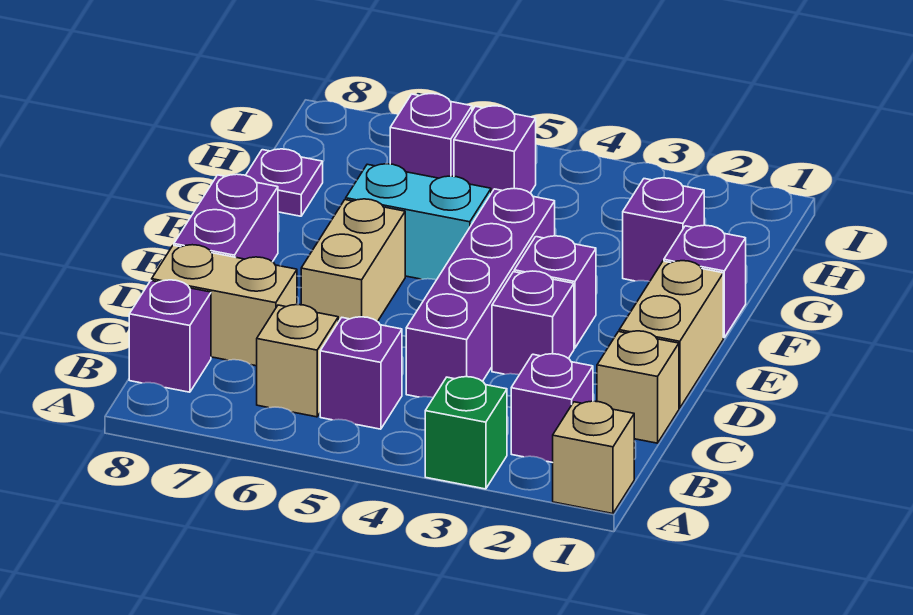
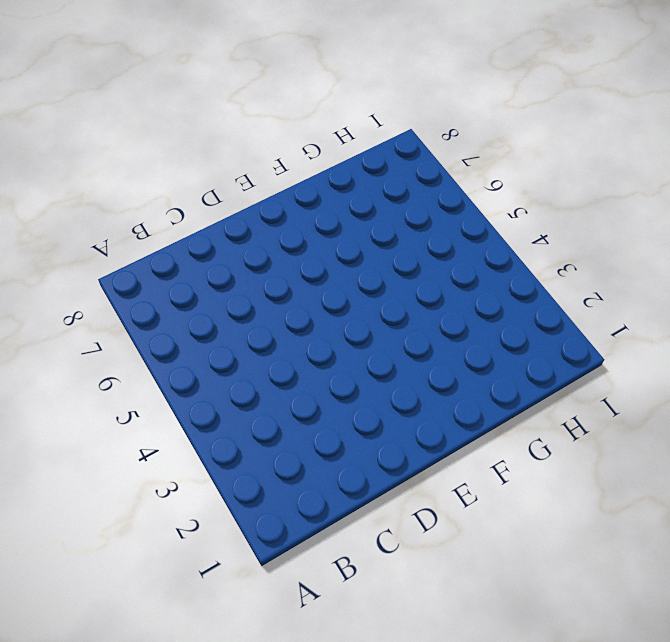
none -> tan brick A1 level 1
none -> green brick A3 level 1
none -> purple brick B2 level 1

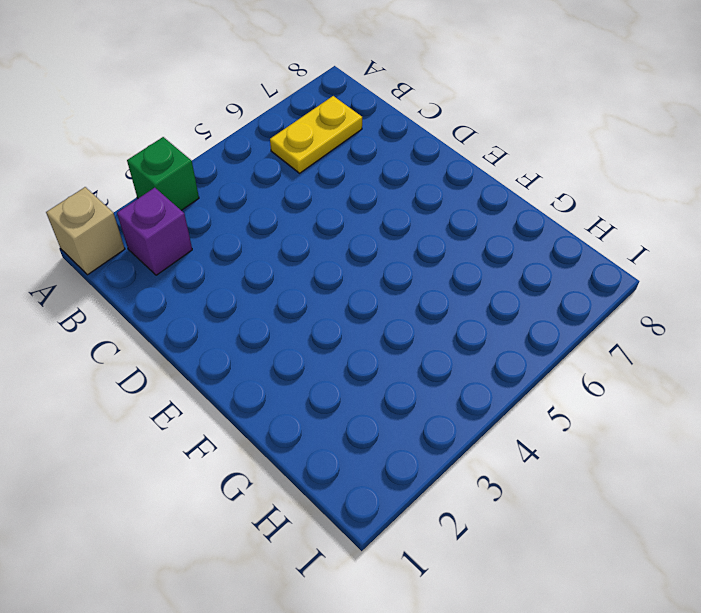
yellow plate B6:B7 level 1 -> tan brick B6 level 1
none -> purple brick B5 level 1
none -> purple brick B8 level 1
none -> tan brick C1 level 1

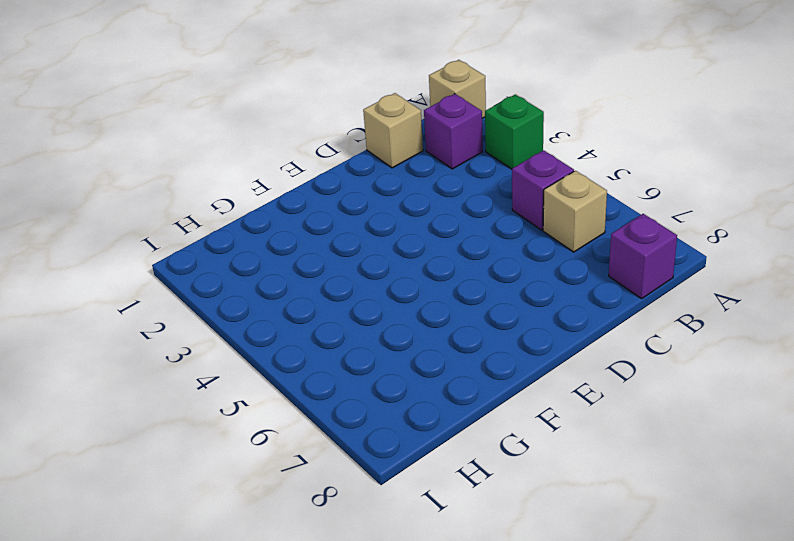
none -> purple brick C4:F4 level 1
none -> tan brick C7:C8 level 1
none -> tan brick D1:E1 level 1

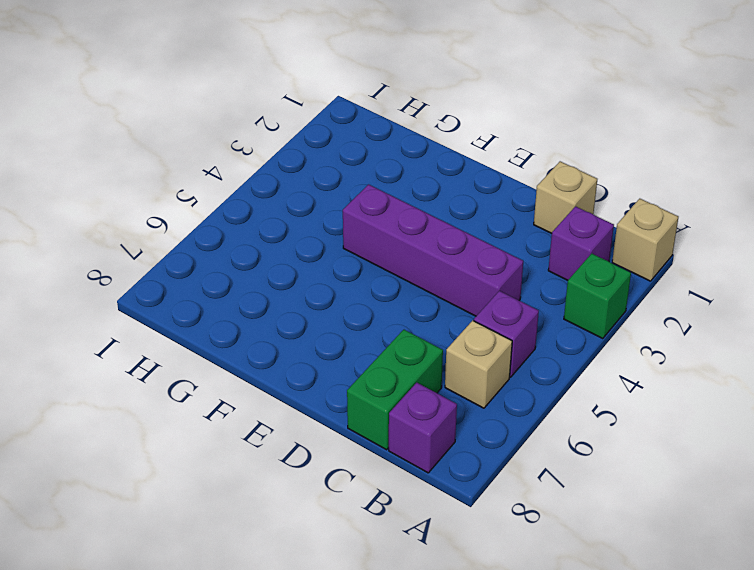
green brick C7:C8 level 1 -> tan brick C7:C8 level 1
none -> tan brick D1:E1 level 1
none -> purple brick D3 level 1
none -> tan brick D6:E6 level 1

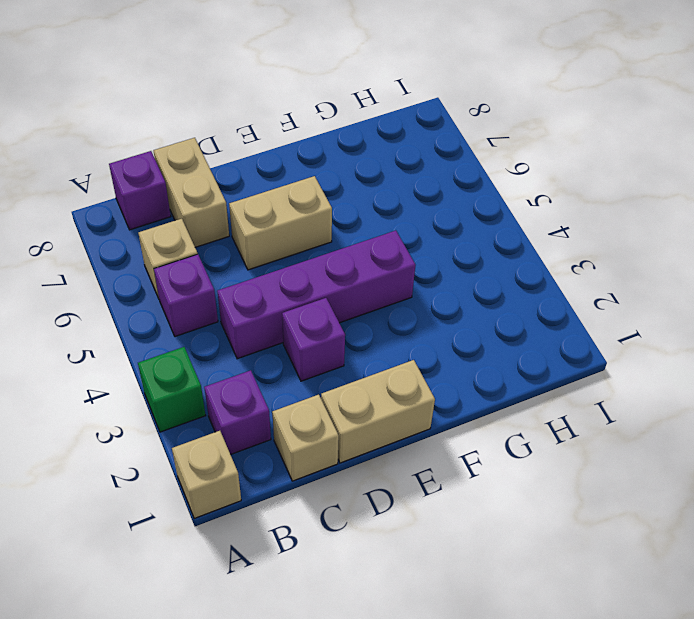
none -> purple brick D8:E8 level 1
none -> purple brick E3 level 1
none -> purple brick F1 level 1

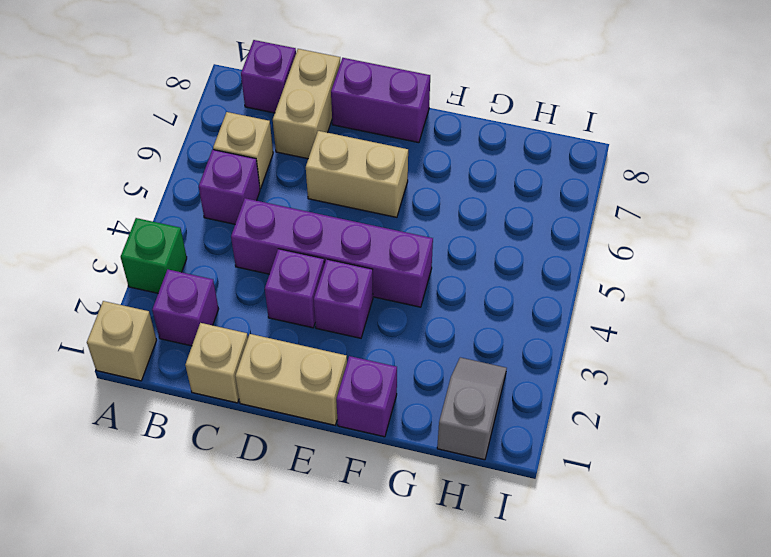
grey slope H1:H2 level 1 top 1 -> none
none -> cyan brick F5:F6 level 1
none -> purple brick G2 level 1
none -> purple plate G8 level 1

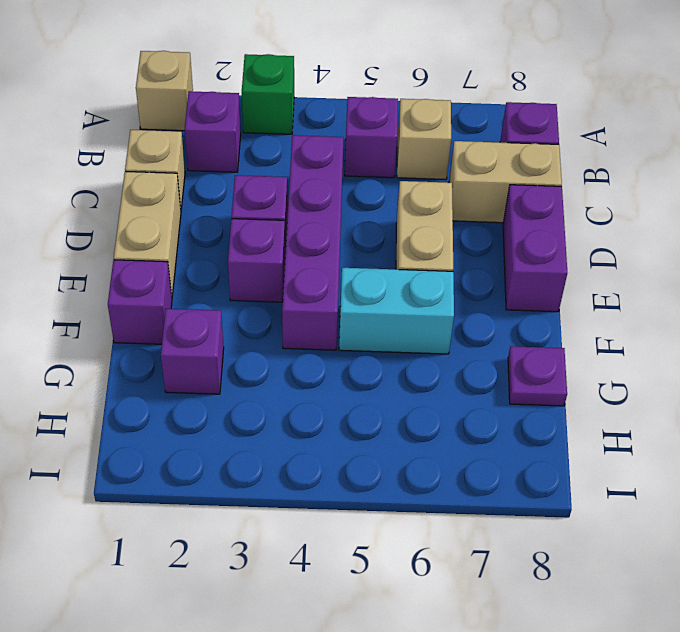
none -> purple brick H5 level 1
none -> purple brick H6 level 1

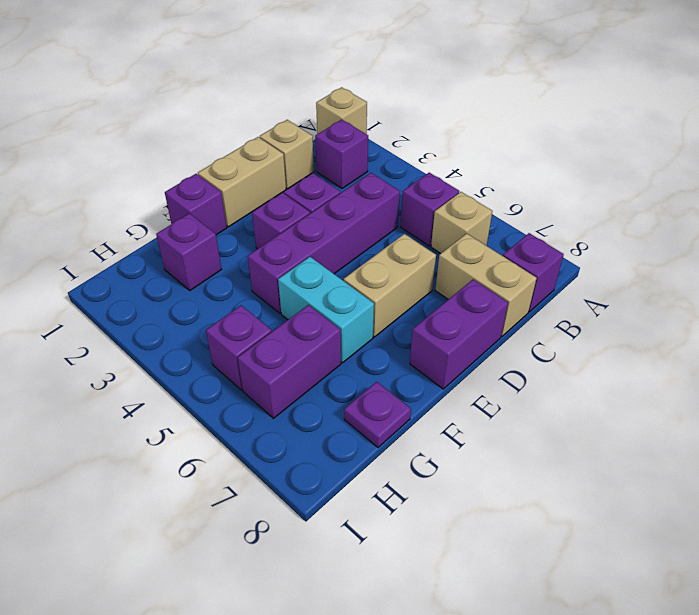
purple brick G6:H6 level 1 -> purple brick H6 level 1
none -> green brick A3 level 1

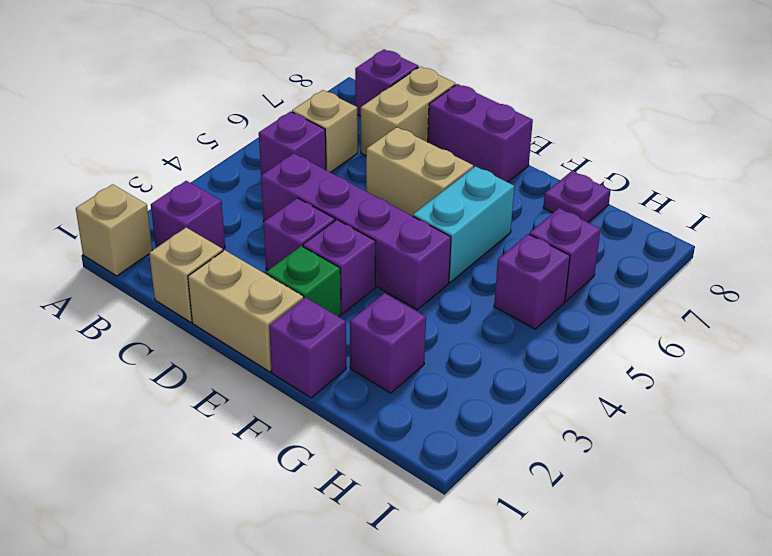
green brick E2 level 1 -> green brick A3 level 1

